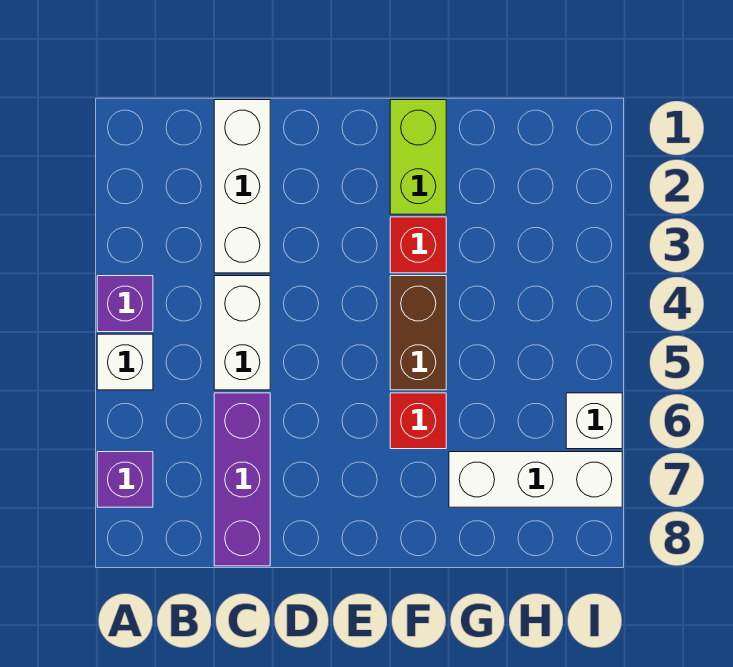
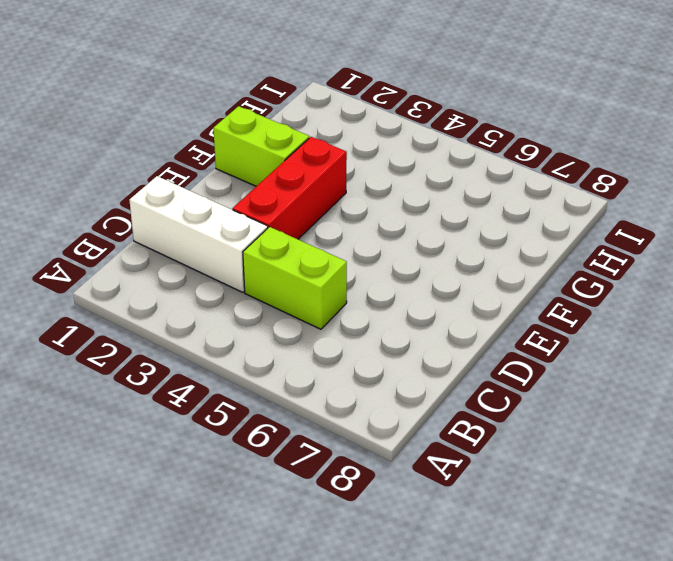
lime brick C4:C5 level 1 -> white brick C4:C5 level 1
red brick D3:F3 level 1 -> red brick F3 level 1
none -> purple brick A4 level 1
none -> white brick A5 level 1
none -> purple brick A7 level 1

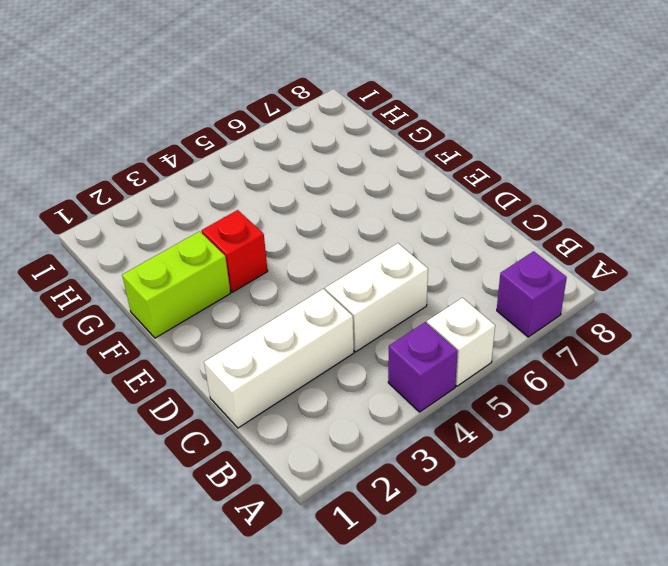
none -> purple brick C6:C8 level 1
none -> brown brick F4:F5 level 1
none -> red brick F6 level 1

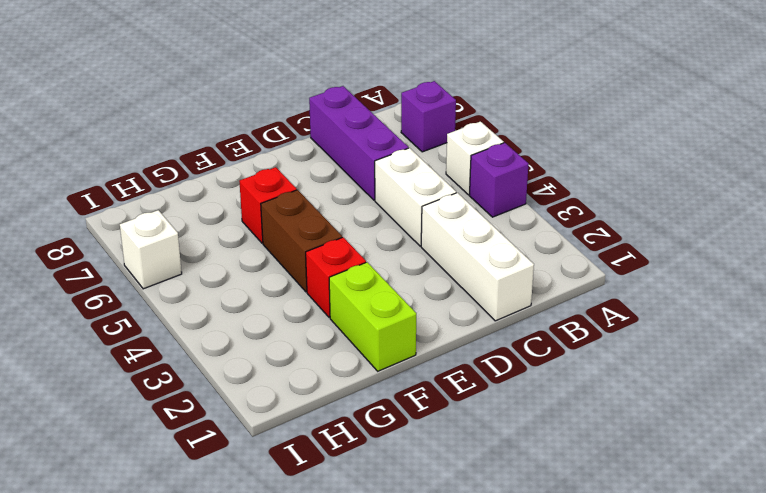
none -> white brick G7:I7 level 1

